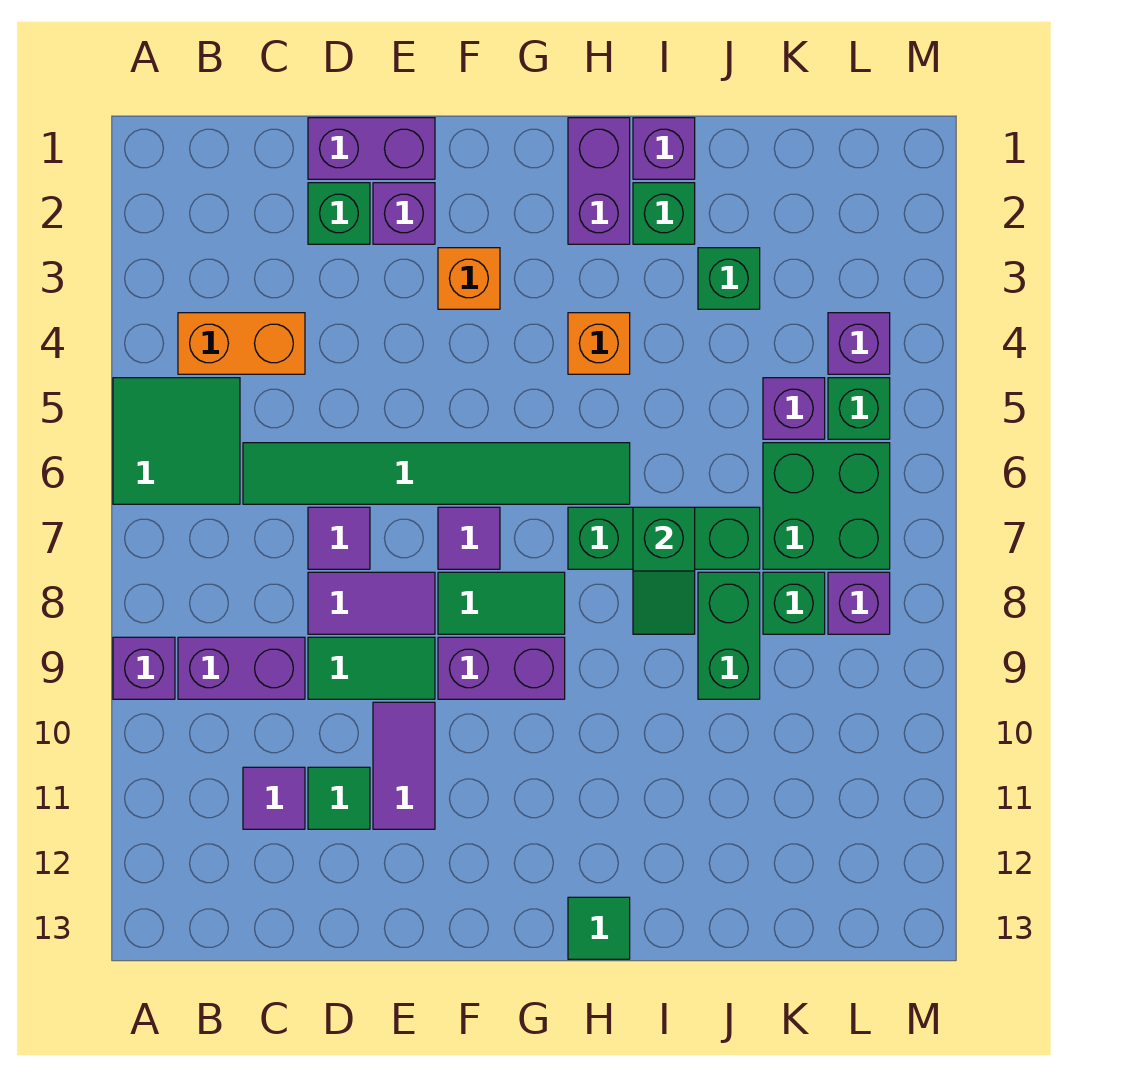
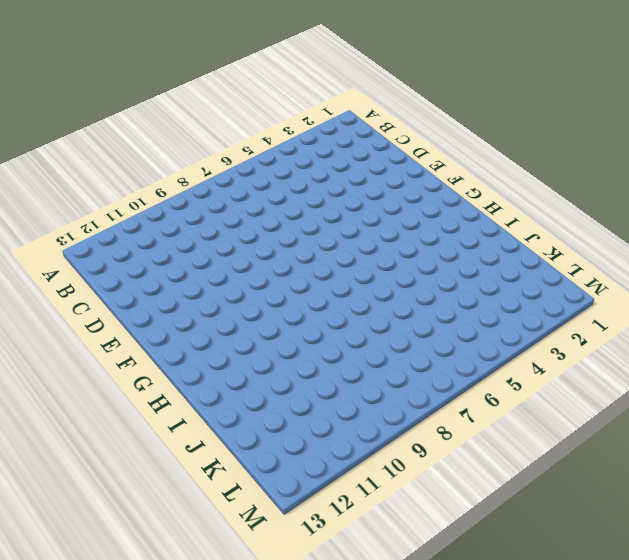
none -> green tile A5:B6 level 1
none -> purple brick A9 level 1
none -> orange brick B4:C4 level 1
none -> purple brick B9:C9 level 1

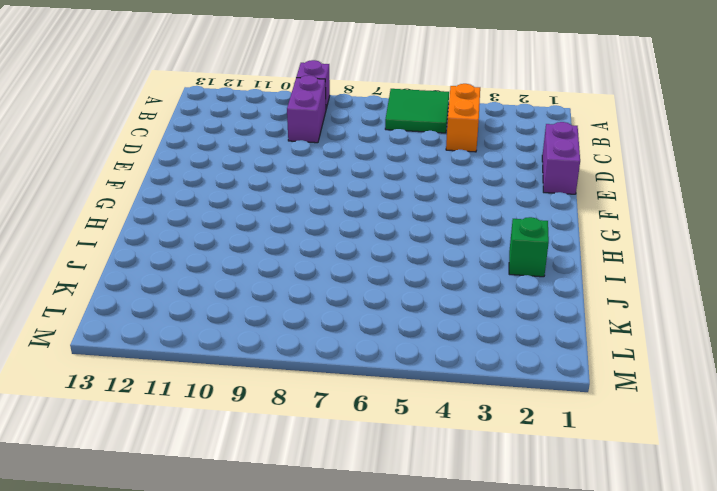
none -> green tile C6:H6 level 1
none -> purple tile C11 level 1
none -> green brick D2 level 1
none -> purple tile D7 level 1

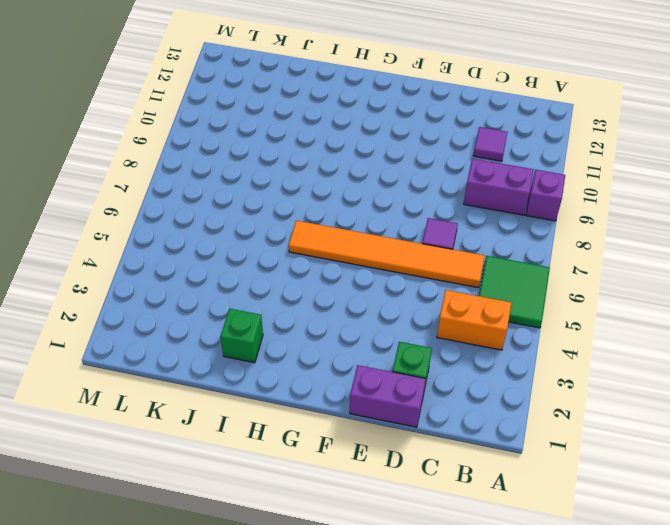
orange tile C6:H6 level 1 -> green tile C6:H6 level 1
none -> purple tile D8:E8 level 1
none -> green tile D9:E9 level 1
none -> green tile D11 level 1
none -> purple brick E2 level 1

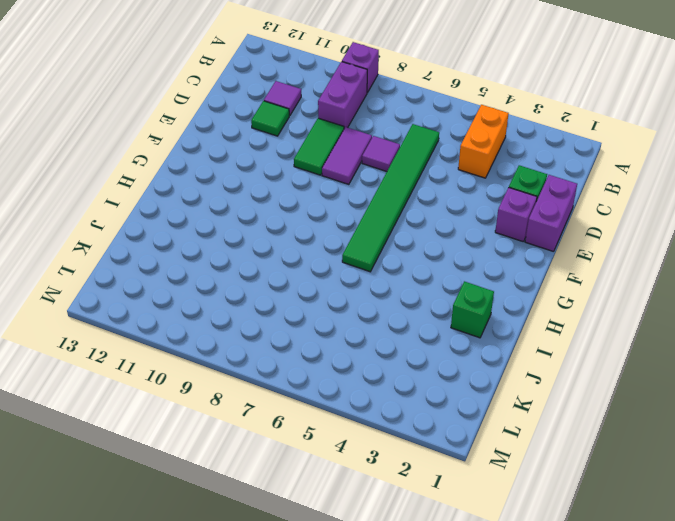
none -> green tile A5:B6 level 1
none -> purple tile E10:E11 level 1
none -> orange brick F3 level 1
none -> purple tile F7 level 1

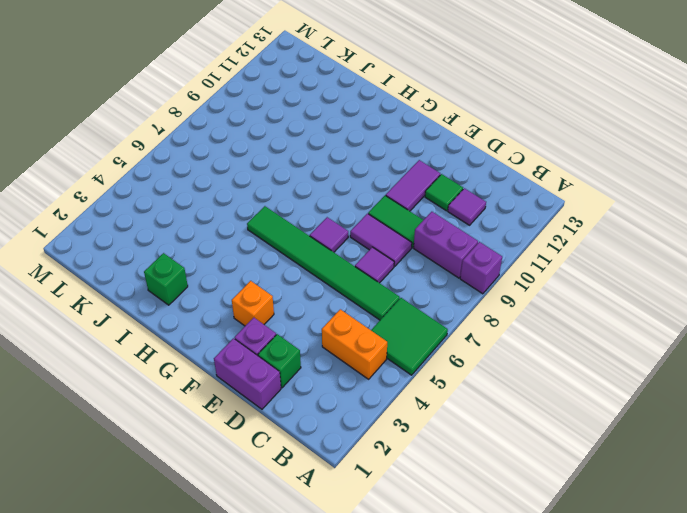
none -> green tile F8:G8 level 1
none -> purple brick F9:G9 level 1
none -> purple brick H1:H2 level 1
none -> orange brick H4 level 1

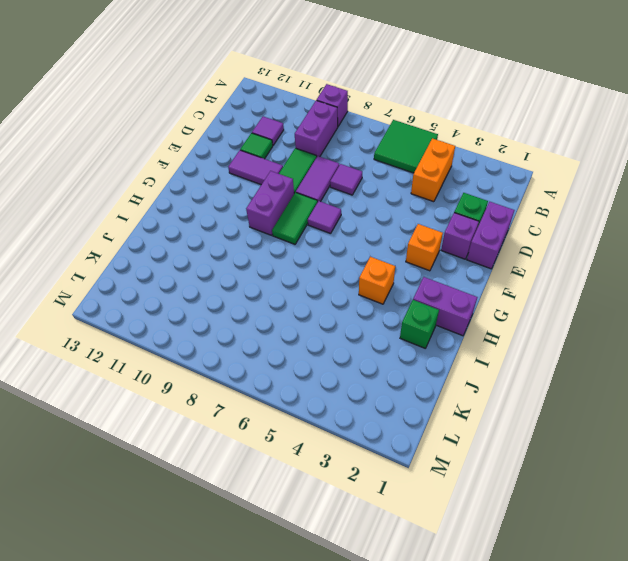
none -> green tile C6:H6 level 1
none -> green brick H7:J7 level 1
none -> green tile H13 level 1
none -> purple brick I1 level 1

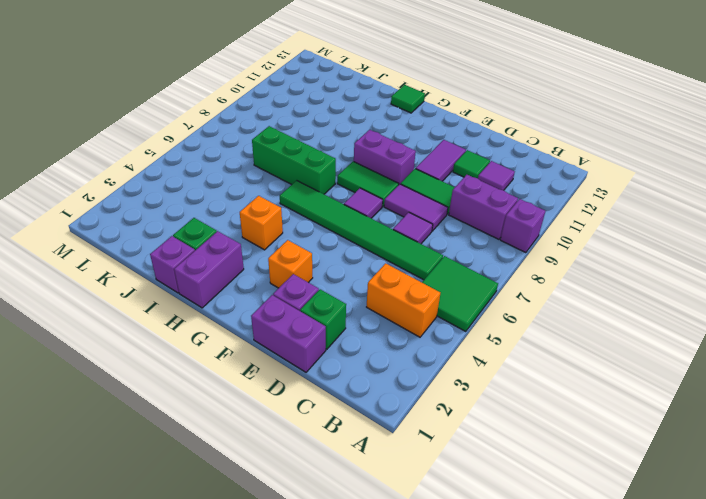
none -> green brick J3 level 1
none -> green brick J8:J9 level 1
none -> purple brick K5 level 1
none -> green brick K6:L7 level 1

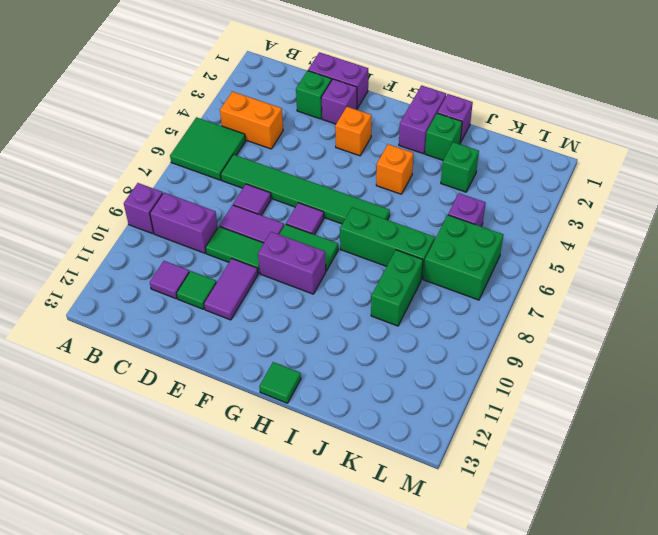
none -> green brick K8 level 1
none -> purple brick L4 level 1
none -> green brick L5 level 1
none -> purple brick L8 level 1

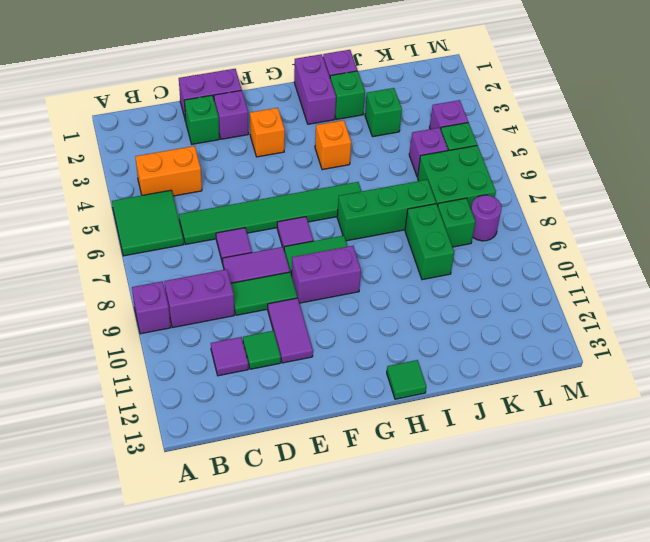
purple round brick L8 level 1 -> purple brick L8 level 1
none -> green slope I7:I8 level 2 top 7

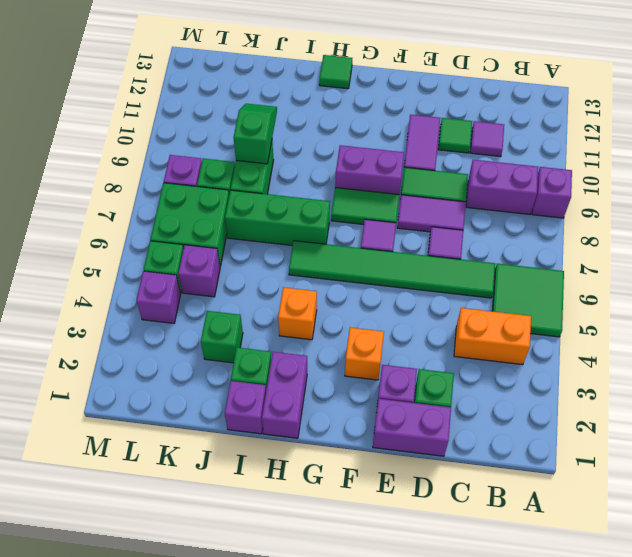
green slope J9:J10 level 2 top 9 -> green slope I7:I8 level 2 top 7

